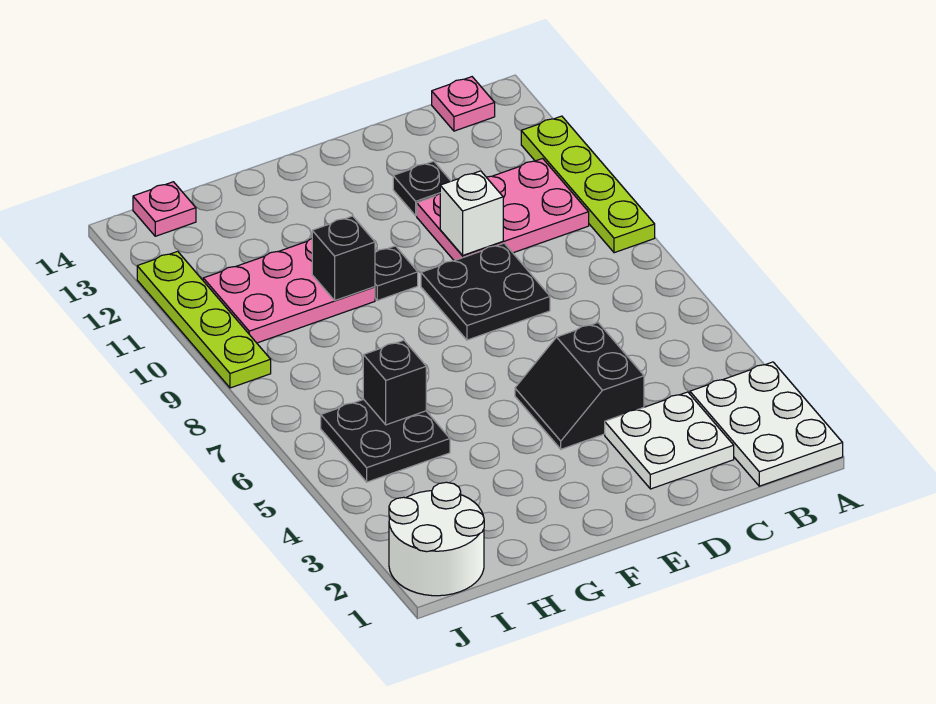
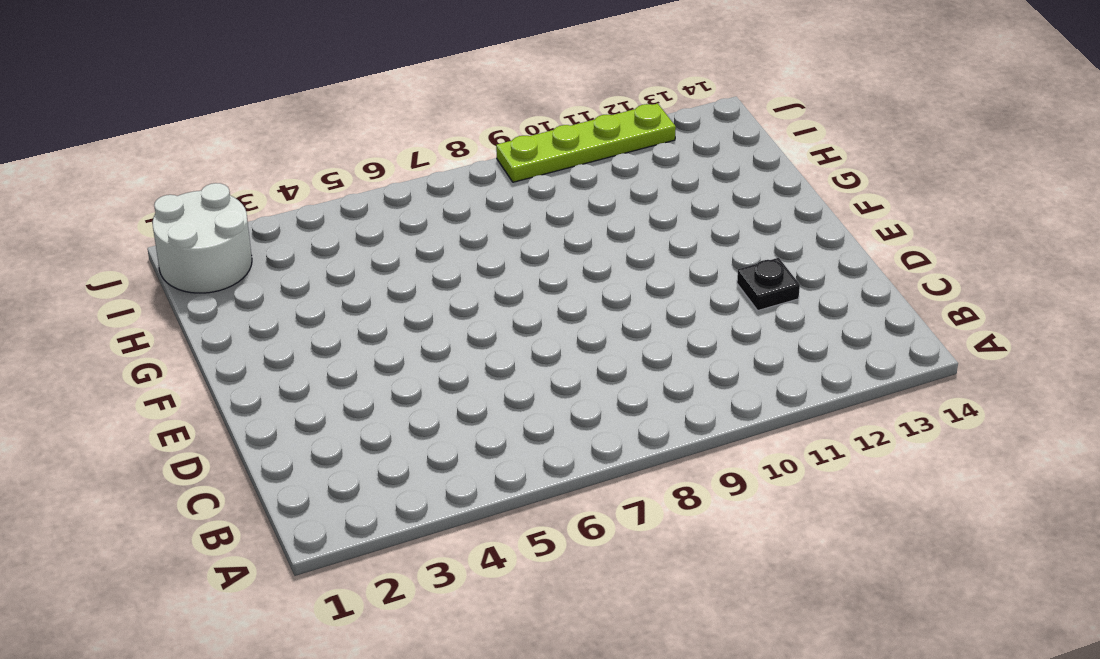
none -> white plate A1:B3 level 1
none -> lime plate A9:A12 level 1
none -> pink plate B10:D11 level 1

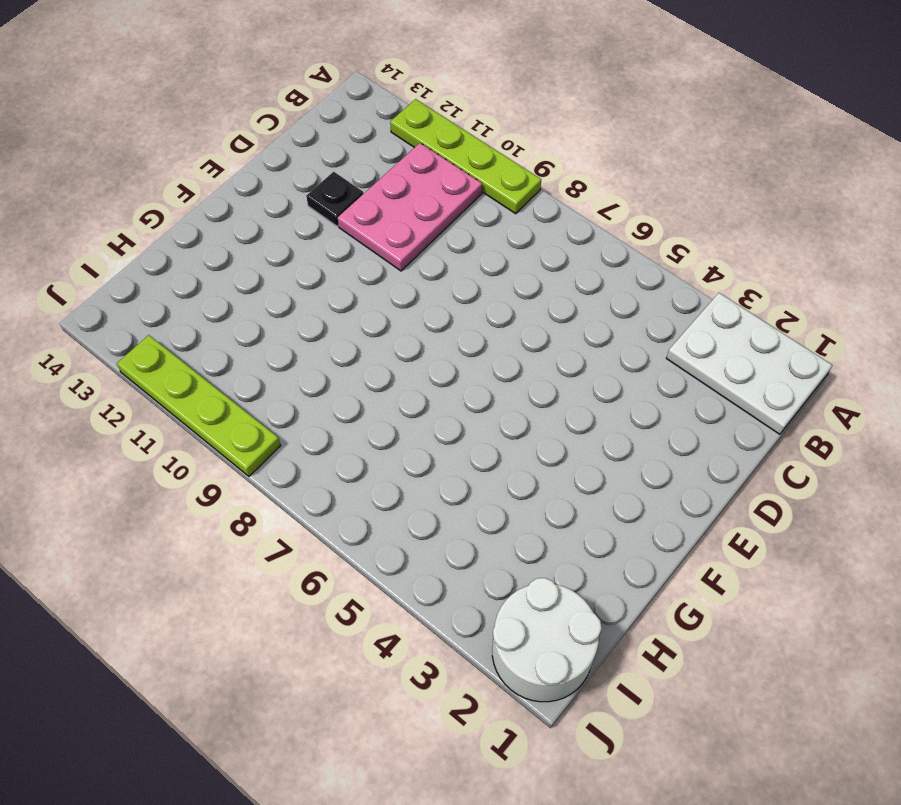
none -> pink plate B14 level 1
none -> white plate C2:D3 level 1
none -> black slope D4:E5 level 1 top D

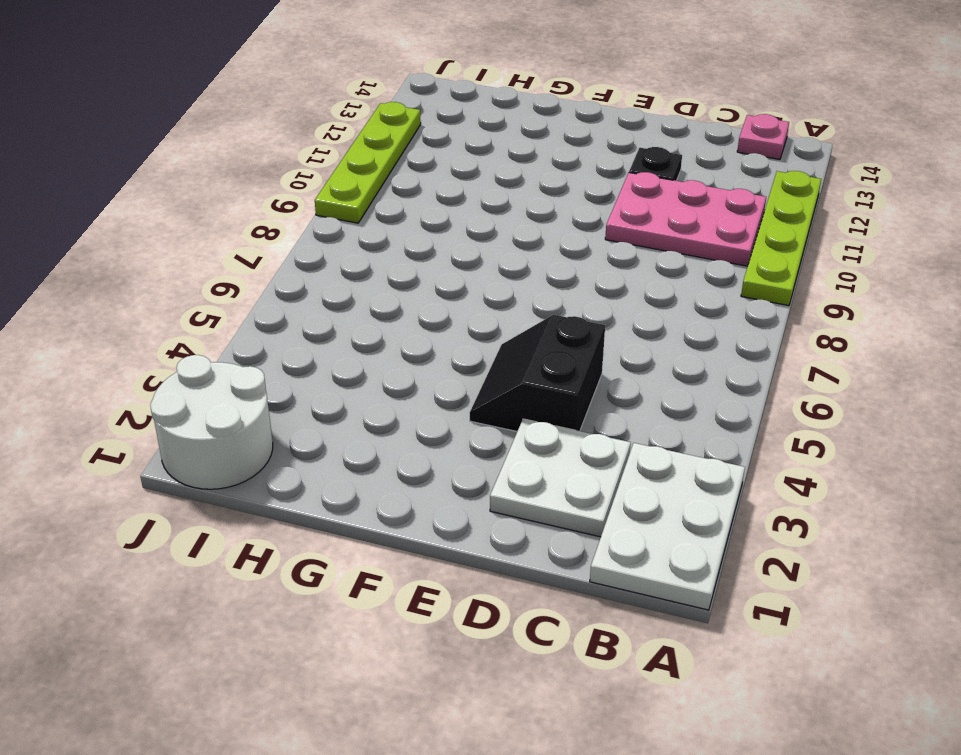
none -> black plate D8:E9 level 1
none -> black plate F10 level 1
none -> pink plate G10:I11 level 1

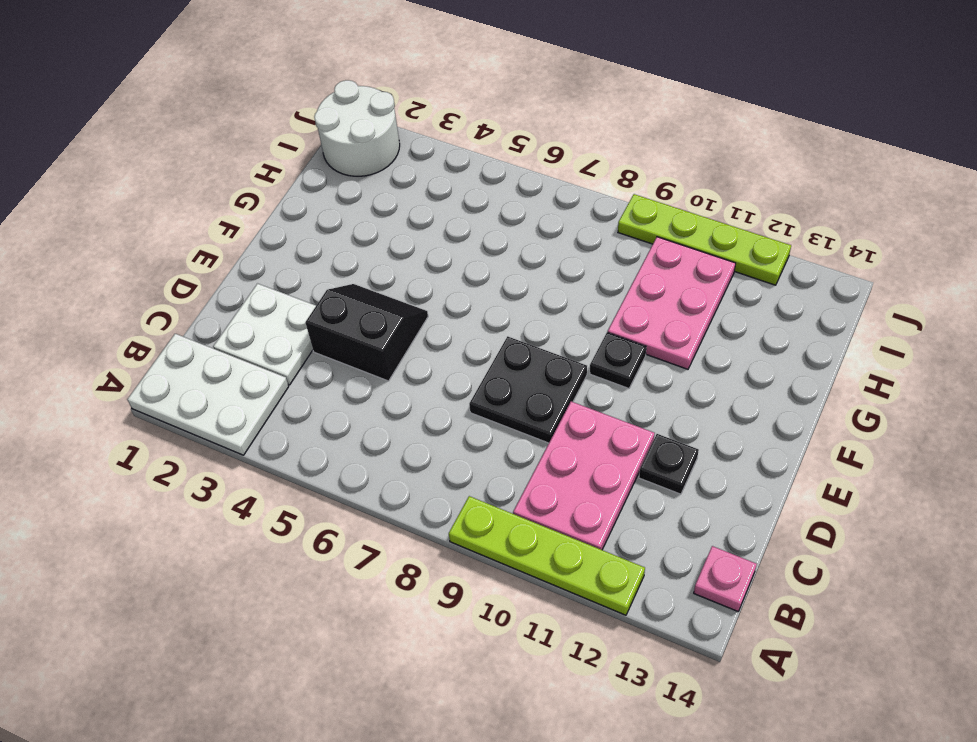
none -> black plate H5:I6 level 1
none -> pink plate I14 level 1
none -> white brick D10 level 2

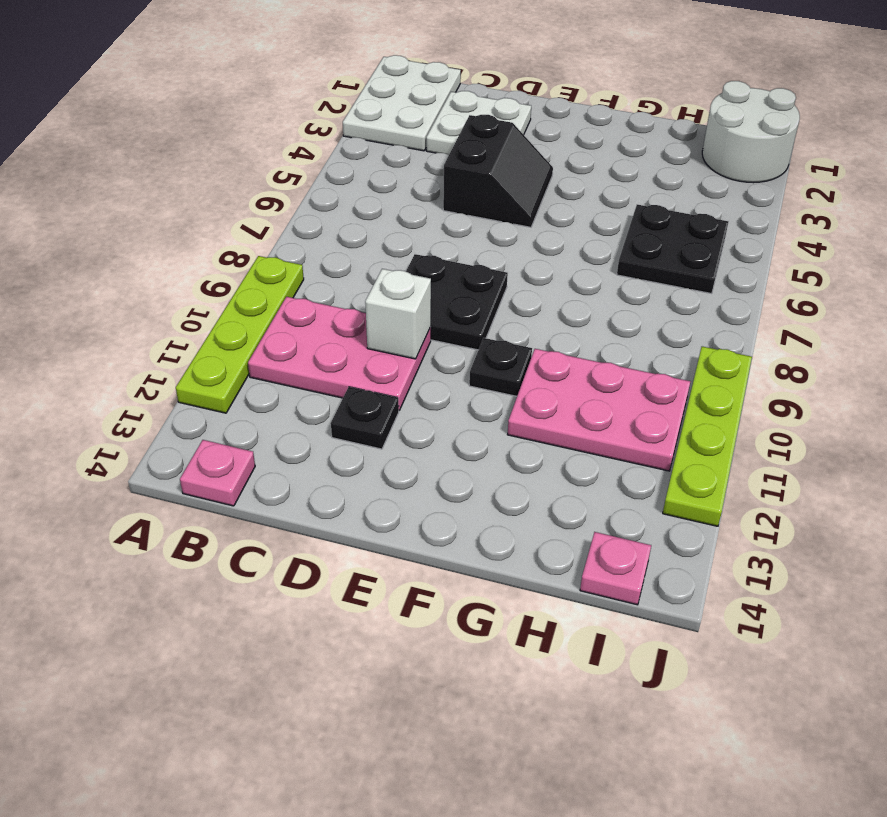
none -> black brick G10 level 2
none -> black brick H6 level 2

